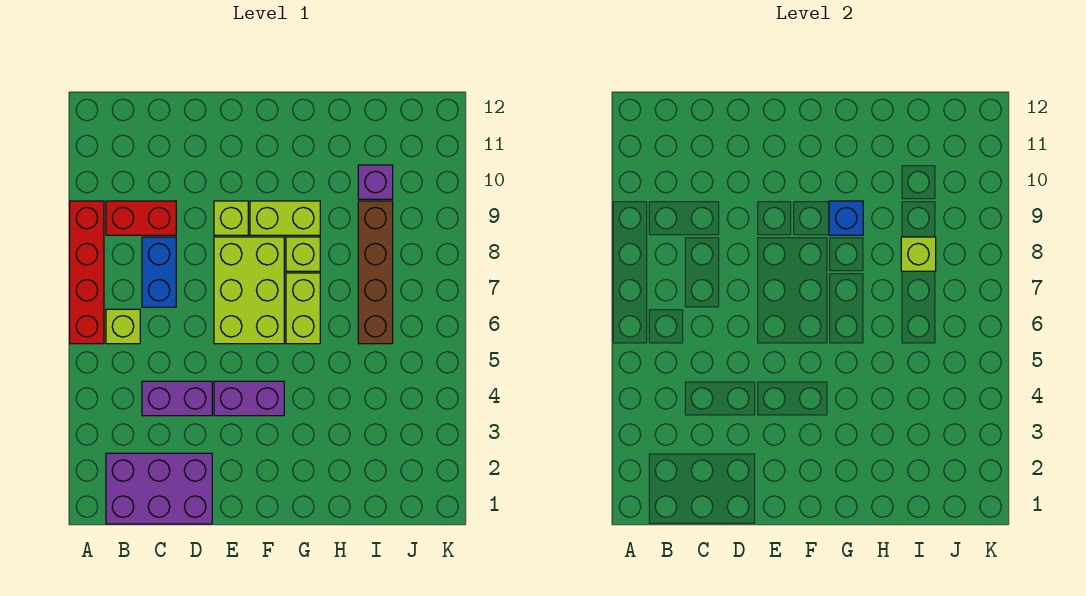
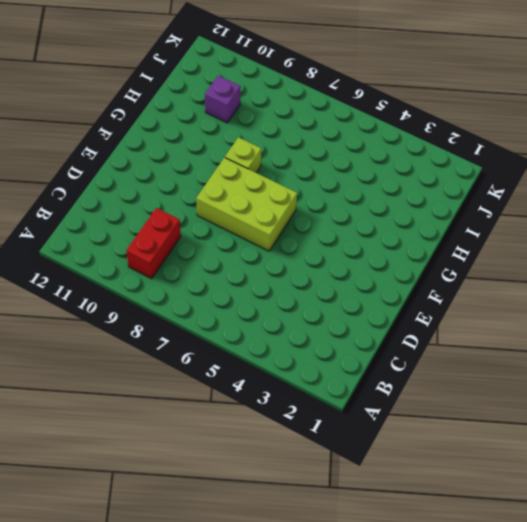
none -> red brick A6:A9 level 1
none -> purple brick B1:D2 level 1
none -> lime brick B6 level 1

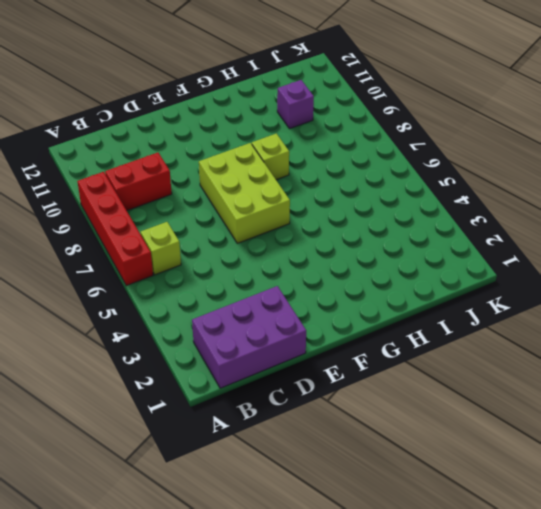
none -> purple brick C4:D4 level 1
none -> blue brick C7:C8 level 1
none -> purple brick E4:F4 level 1

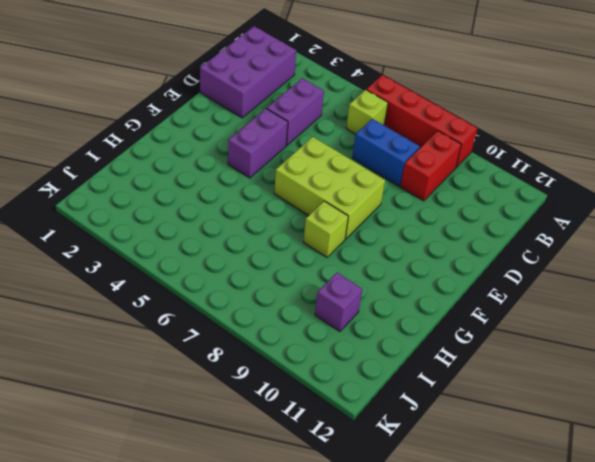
none -> lime brick E9 level 1
none -> lime brick F9:G9 level 1
none -> lime brick G6:G7 level 1

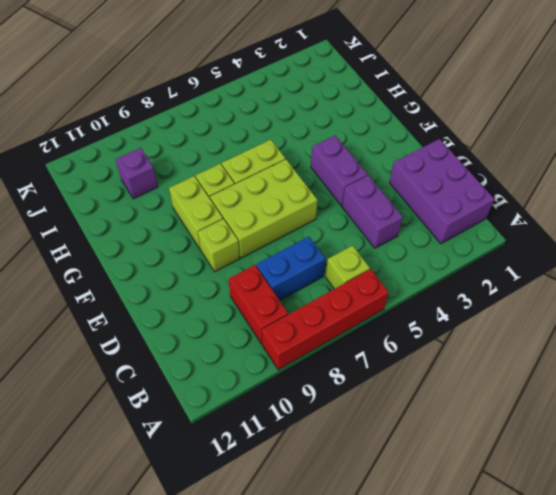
none -> brown brick I6:I9 level 1
none -> blue brick G9 level 2
none -> lime brick I8 level 2

